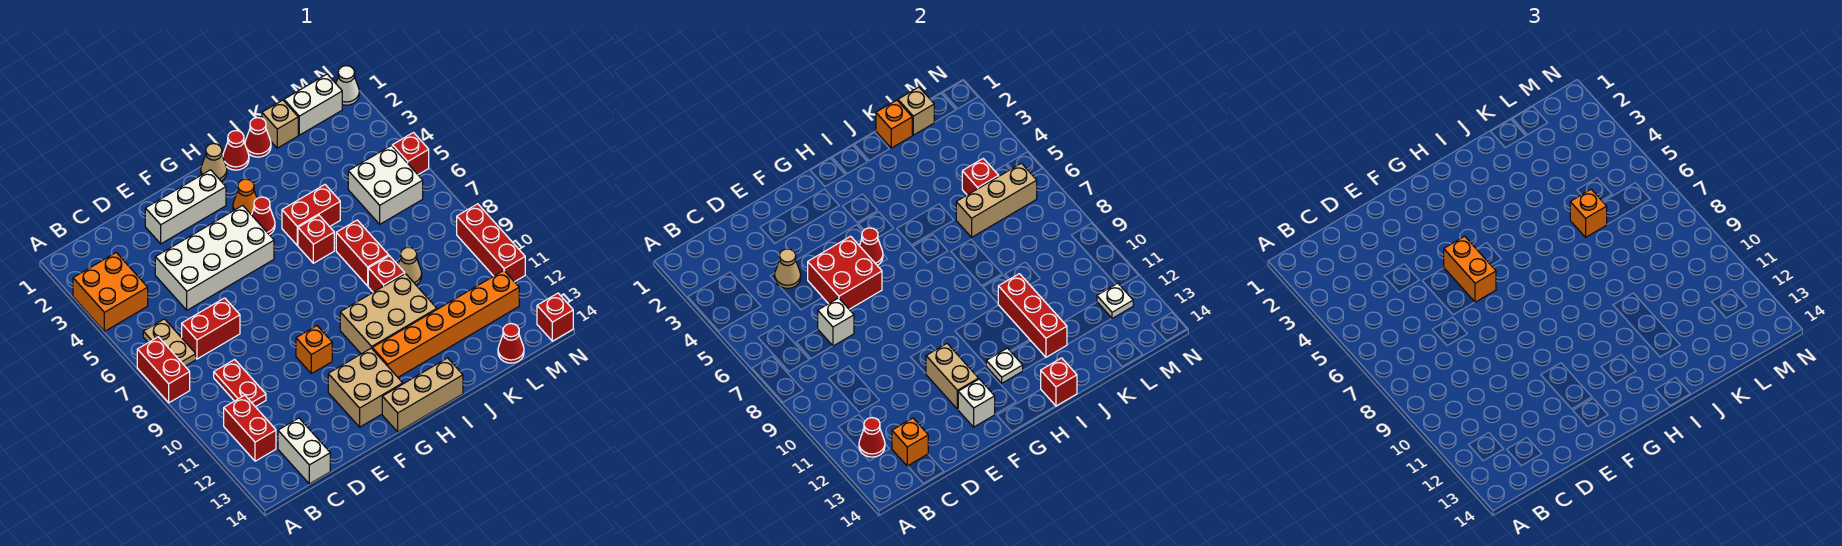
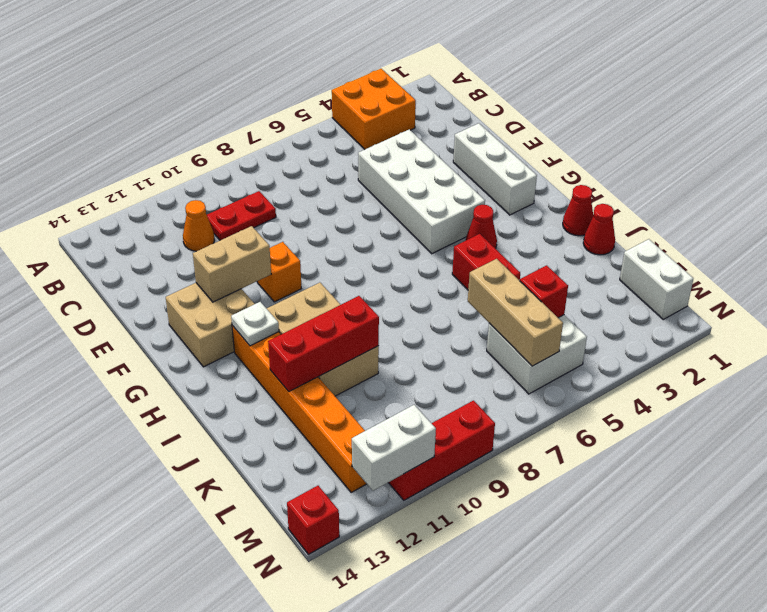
orange cone C11 level 1 -> orange cone H3 level 1
white brick N11:N12 level 2 -> white brick C13:C14 level 1
none -> red brick A7:A8 level 1
none -> tan plate B6:B7 level 1
none -> red brick B11:B12 level 1
none -> red brick C7:D7 level 1

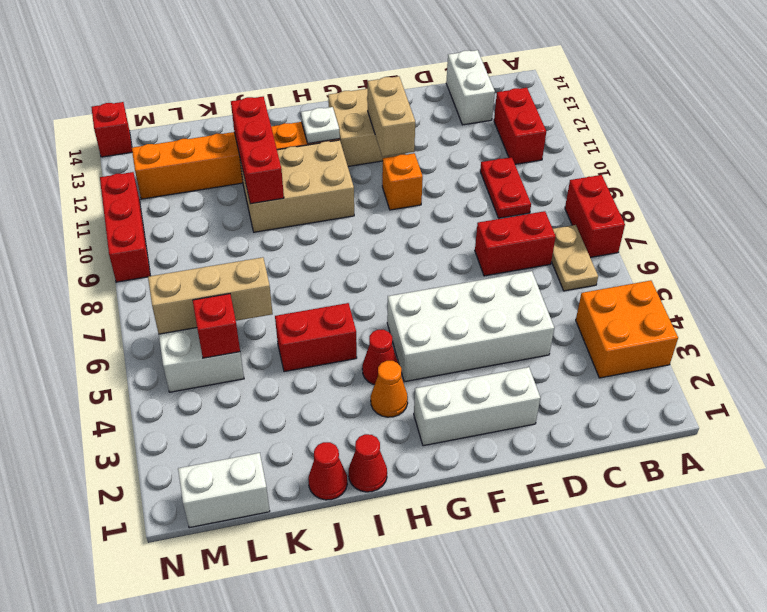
none -> tan brick G14:I14 level 1
none -> tan cone H1 level 1
none -> red brick I6 level 1
none -> red brick J7:J8 level 1

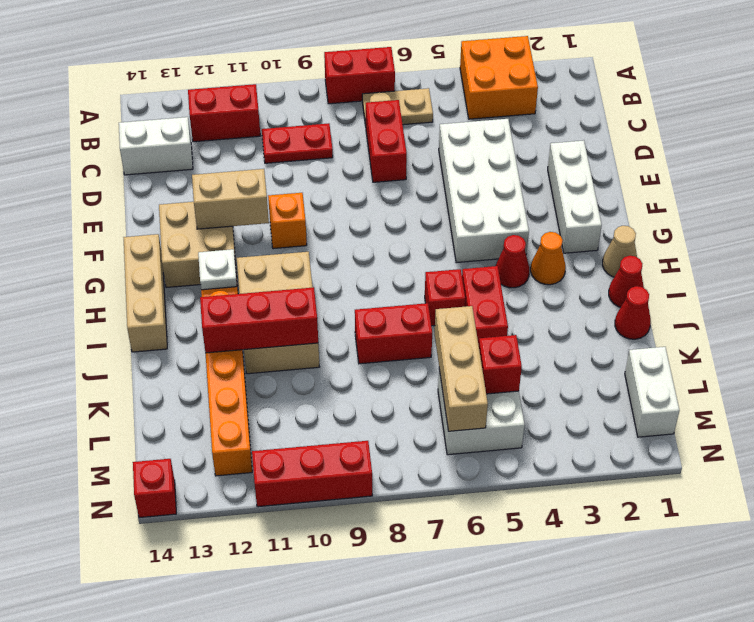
none -> red brick J9 level 1
none -> tan brick K1 level 1
none -> tan cone K9 level 1
none -> red cone L14 level 1

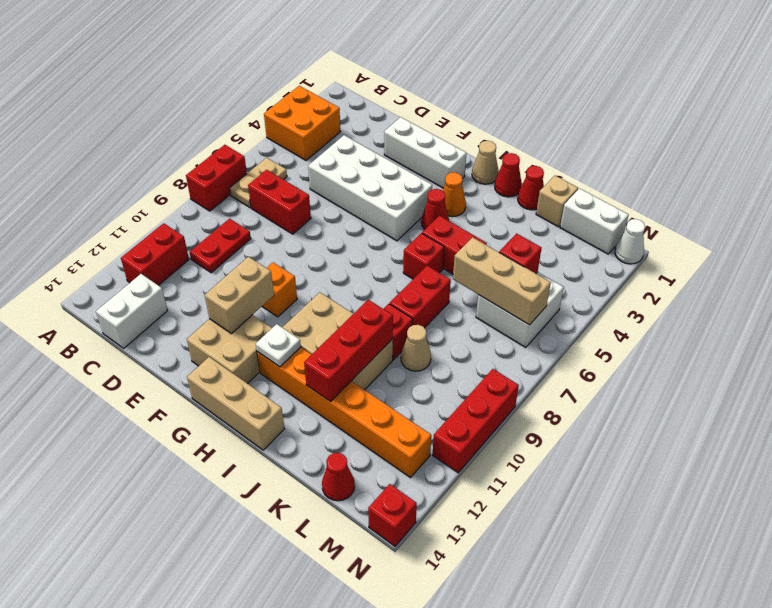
none -> red brick N5 level 1
none -> red cone B12 level 2
none -> orange brick C13 level 2
none -> tan cone D4 level 2

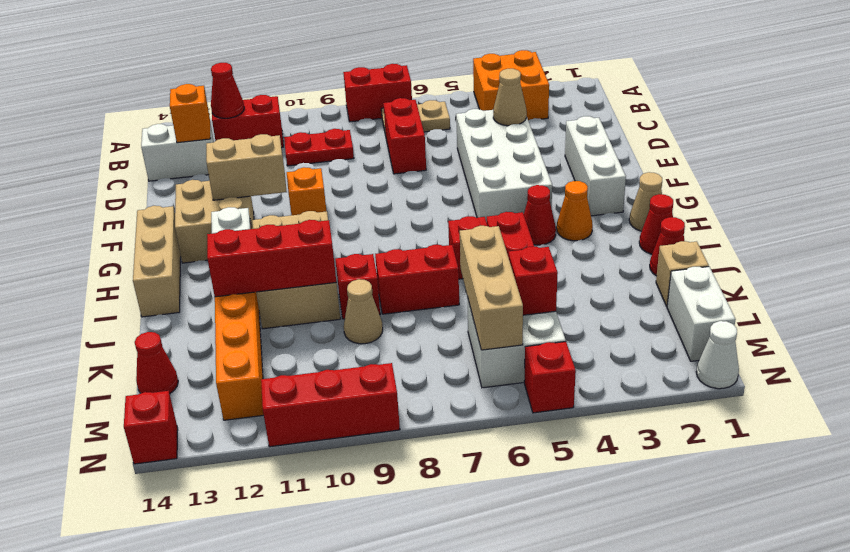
none -> white brick D7 level 2
none -> red brick E5:F6 level 2
none -> white brick F13 level 2
none -> red cone G5 level 2

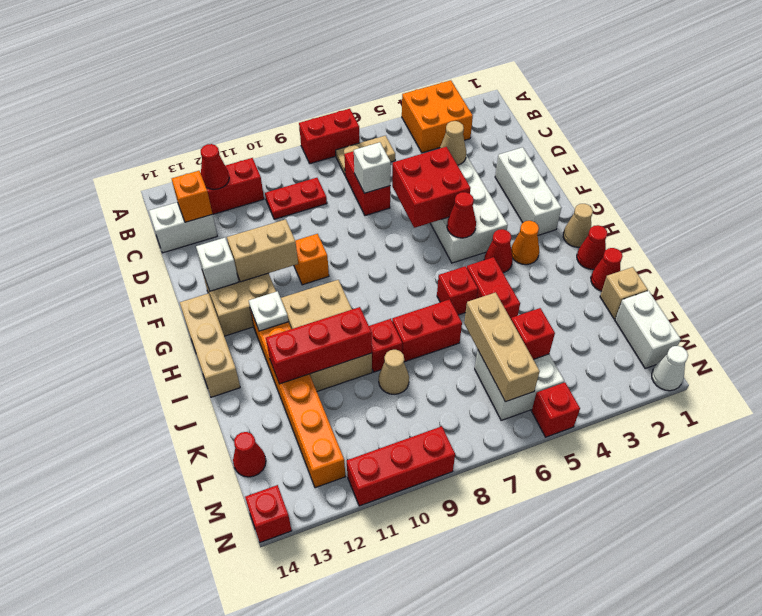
none -> red brick I14 level 2
none -> orange brick K1 level 2
none -> tan brick L1 level 2
none -> white plate M12 level 2

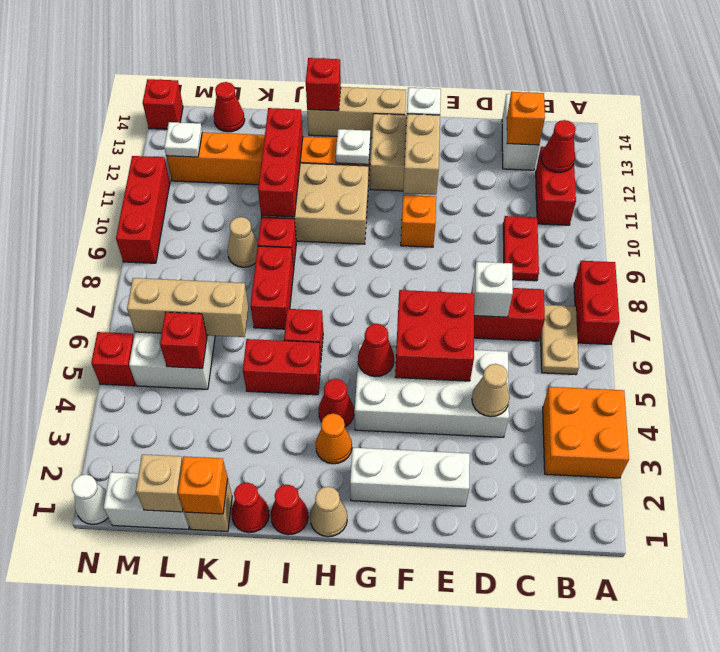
none -> orange brick F5:F6 level 3
none -> orange brick K6 level 3

